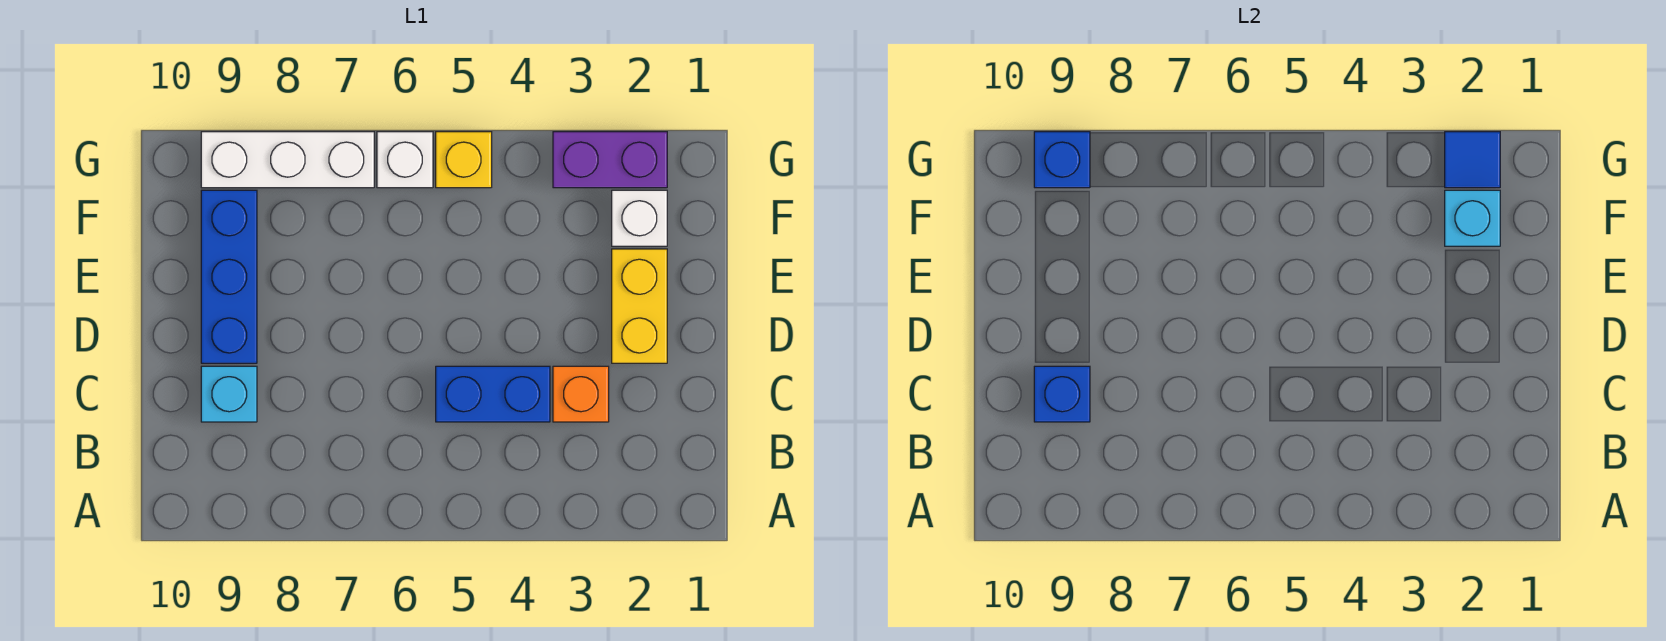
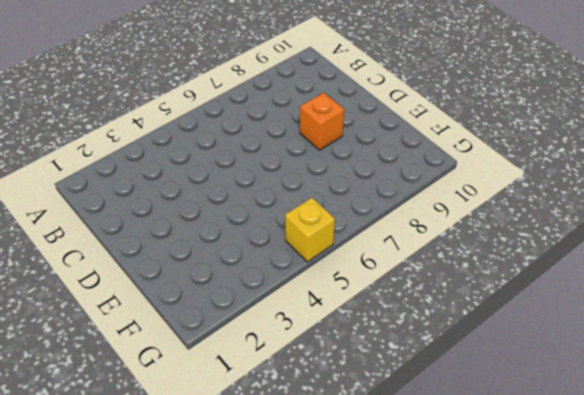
orange brick D8 level 1 -> orange brick C3 level 1
none -> blue brick C4:C5 level 1
none -> cyan brick C9 level 1
none -> yellow brick D2:E2 level 1

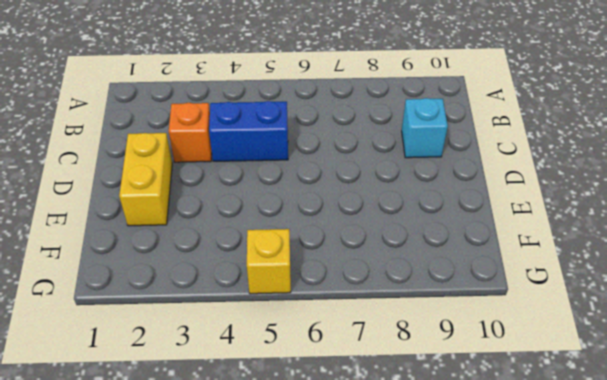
none -> blue brick D9:F9 level 1
none -> white brick F2 level 1
none -> purple brick G2:G3 level 1

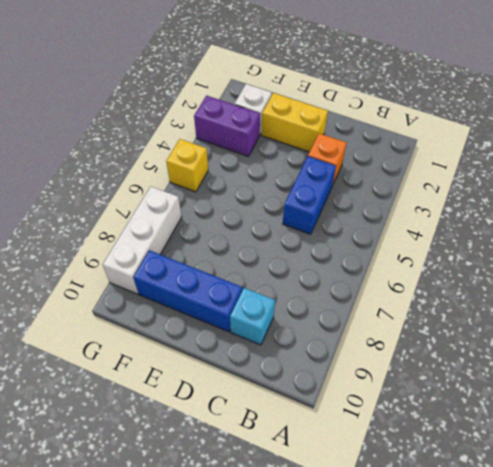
purple brick F3:G3 level 1 -> purple brick G2:G3 level 1
none -> white brick G6 level 1
none -> blue brick C9 level 2
none -> cyan brick F2 level 2

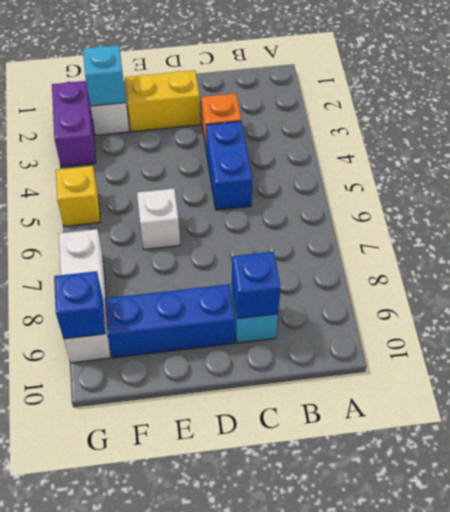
white brick E6 level 1 -> white brick G6 level 1
none -> blue tile G2 level 2

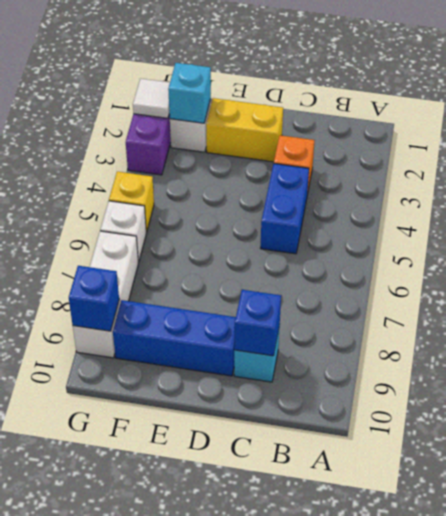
white tile G2 level 2 -> blue tile G2 level 2

